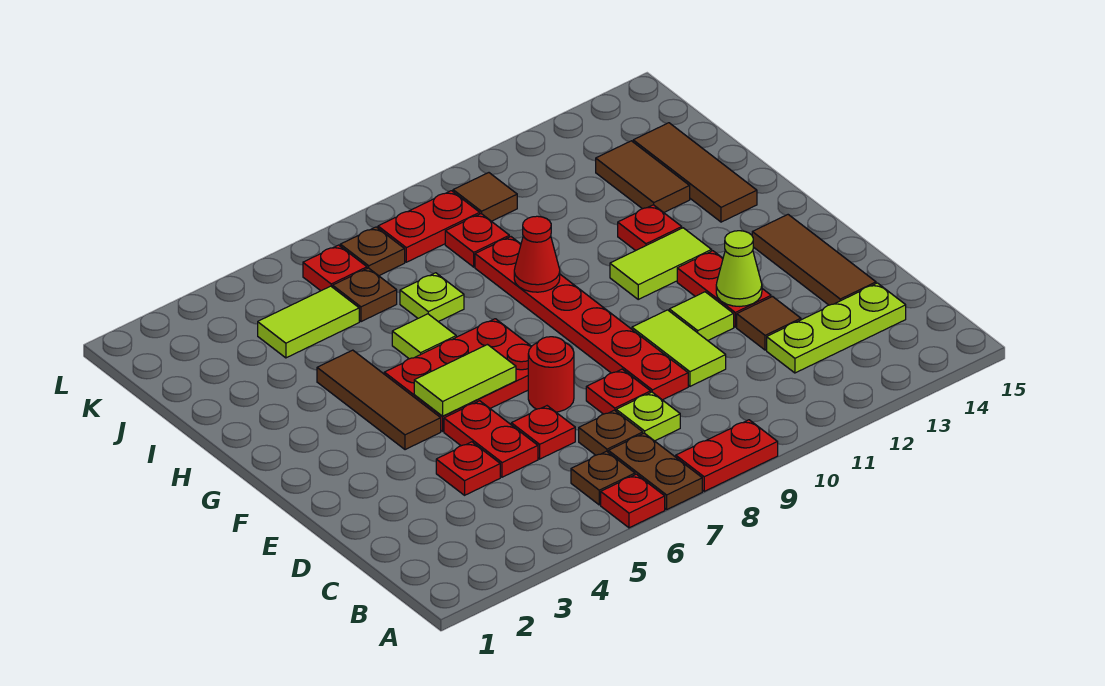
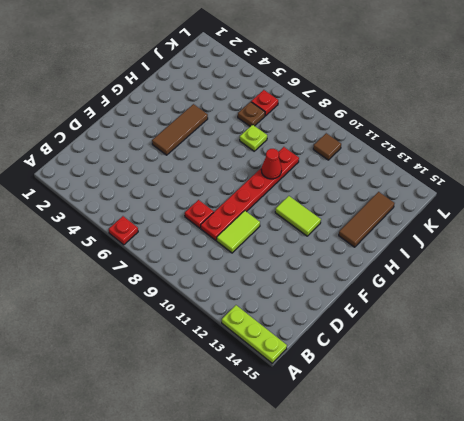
lime plate A13:A15 level 1 -> lime plate C12:C14 level 1
none -> brown plate A7:B7 level 1
none -> red plate A8:A9 level 1
none -> brown plate B6 level 1
none -> brown plate C7 level 1

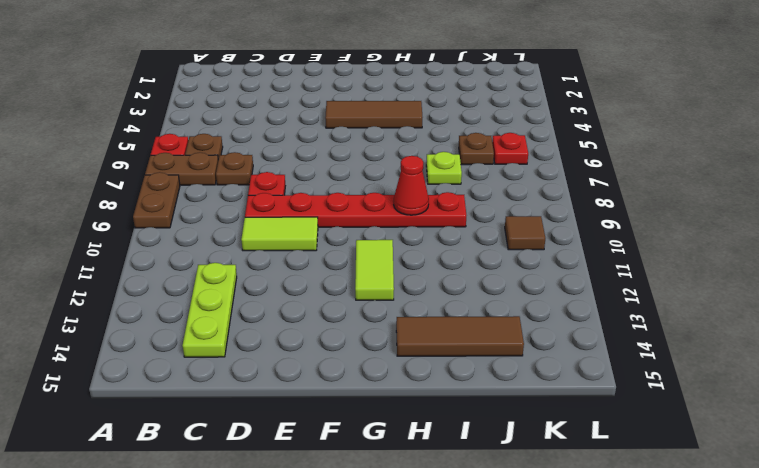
brown plate A8:A9 level 1 -> red plate A8:A9 level 1
none -> lime plate C8 level 1
none -> red plate D4 level 1
none -> red plate D5:E5 level 1
none -> red plate D6 level 1

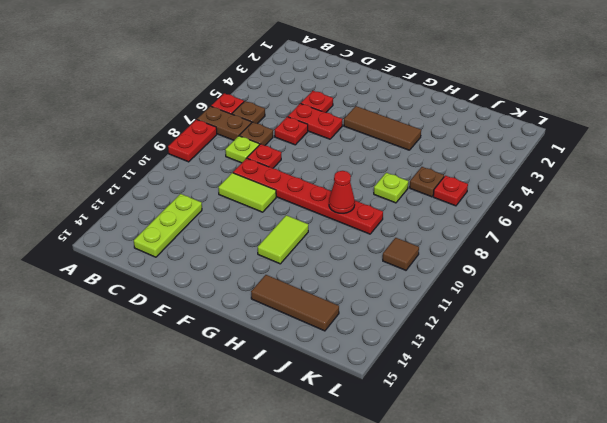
none -> brown tile D12 level 1
none -> brown tile D14:F14 level 1
none -> red round brick E7 level 1
none -> lime tile E11 level 1

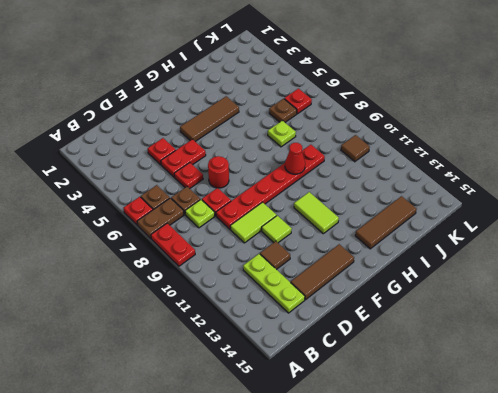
none -> red plate E12:F12 level 1
none -> red plate F5:G7 level 1
none -> lime tile H6 level 1
none -> red plate H12 level 1

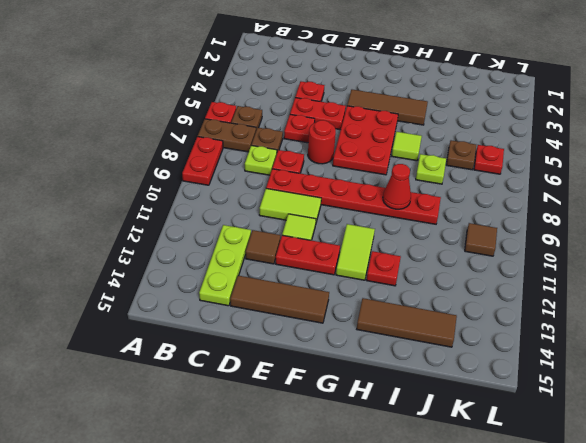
none -> brown tile I13:J13 level 1
none -> lime tile J4:J5 level 1
none -> red plate J9 level 1
none -> brown plate K7 level 1

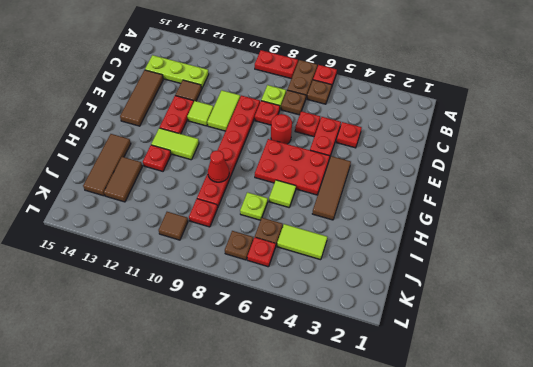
none -> red plate K8:K9 level 1
none -> lime cone E12 level 2
none -> lime tile F5:F6 level 2

